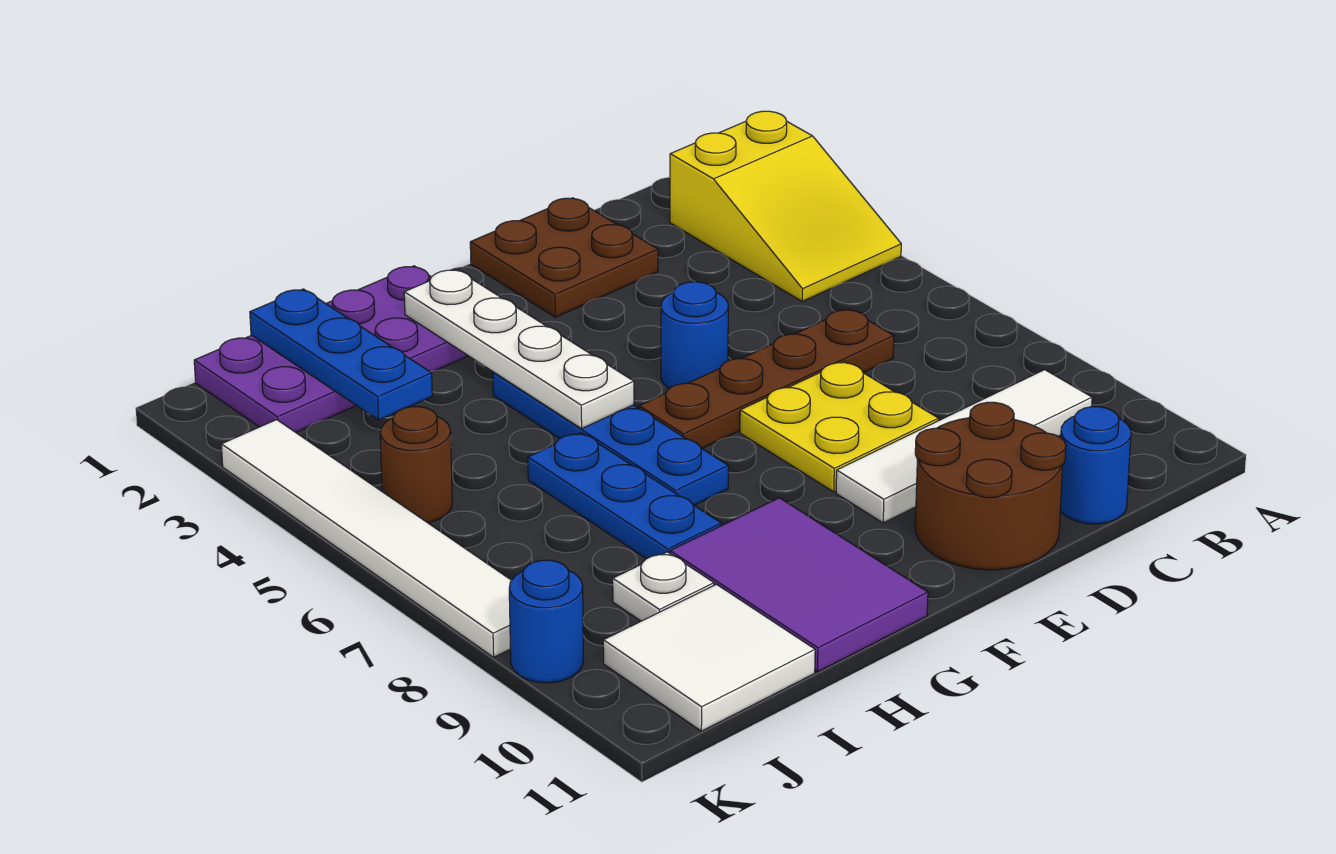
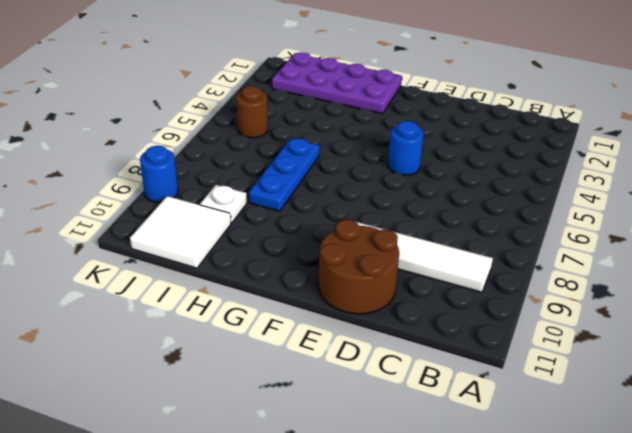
none -> yellow slope A2:B4 level 1 top 2
none -> brown plate C6:F6 level 1
none -> blue round brick C11 level 1

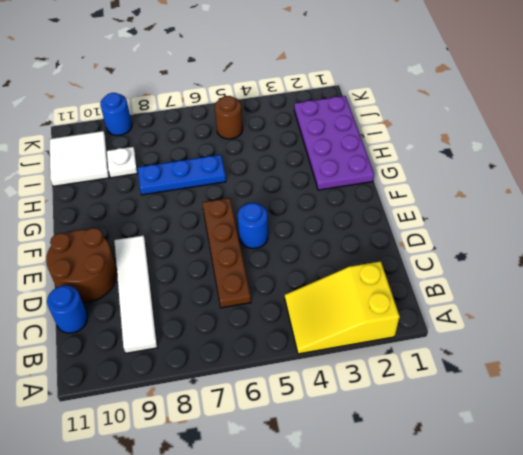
none -> brown plate D1:E2 level 1
none -> yellow plate D7:E8 level 1
none -> blue plate G4:G7 level 1

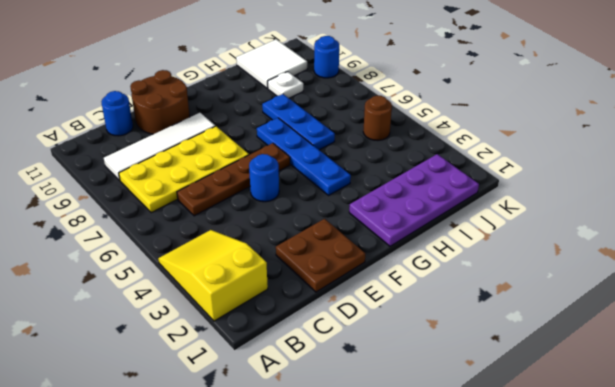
yellow plate B7:E8 level 1 -> yellow plate D7:E8 level 1
none -> purple tile G9:H11 level 1
none -> white tile K3:K8 level 1
none -> white plate G2:G5 level 2

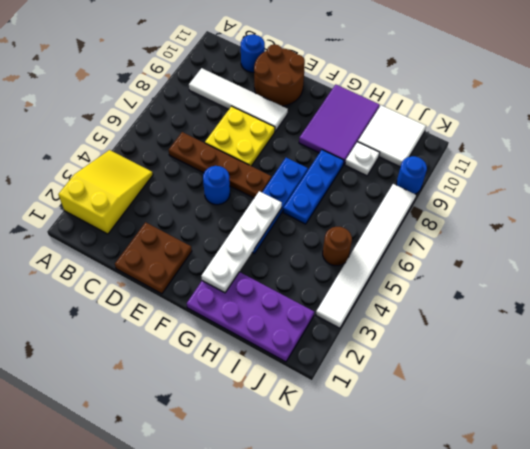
none -> blue plate I1:I3 level 2

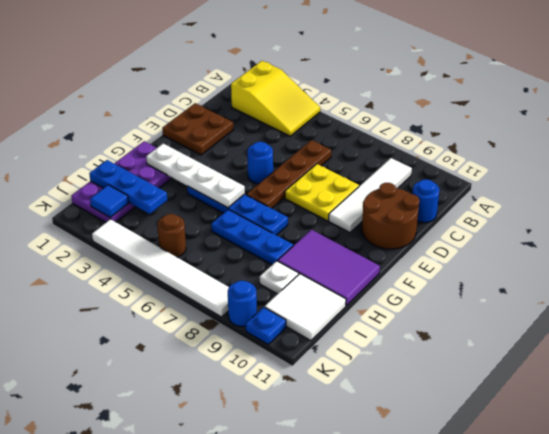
blue tile J2 level 2 -> none
blue plate K10 level 1 -> none

